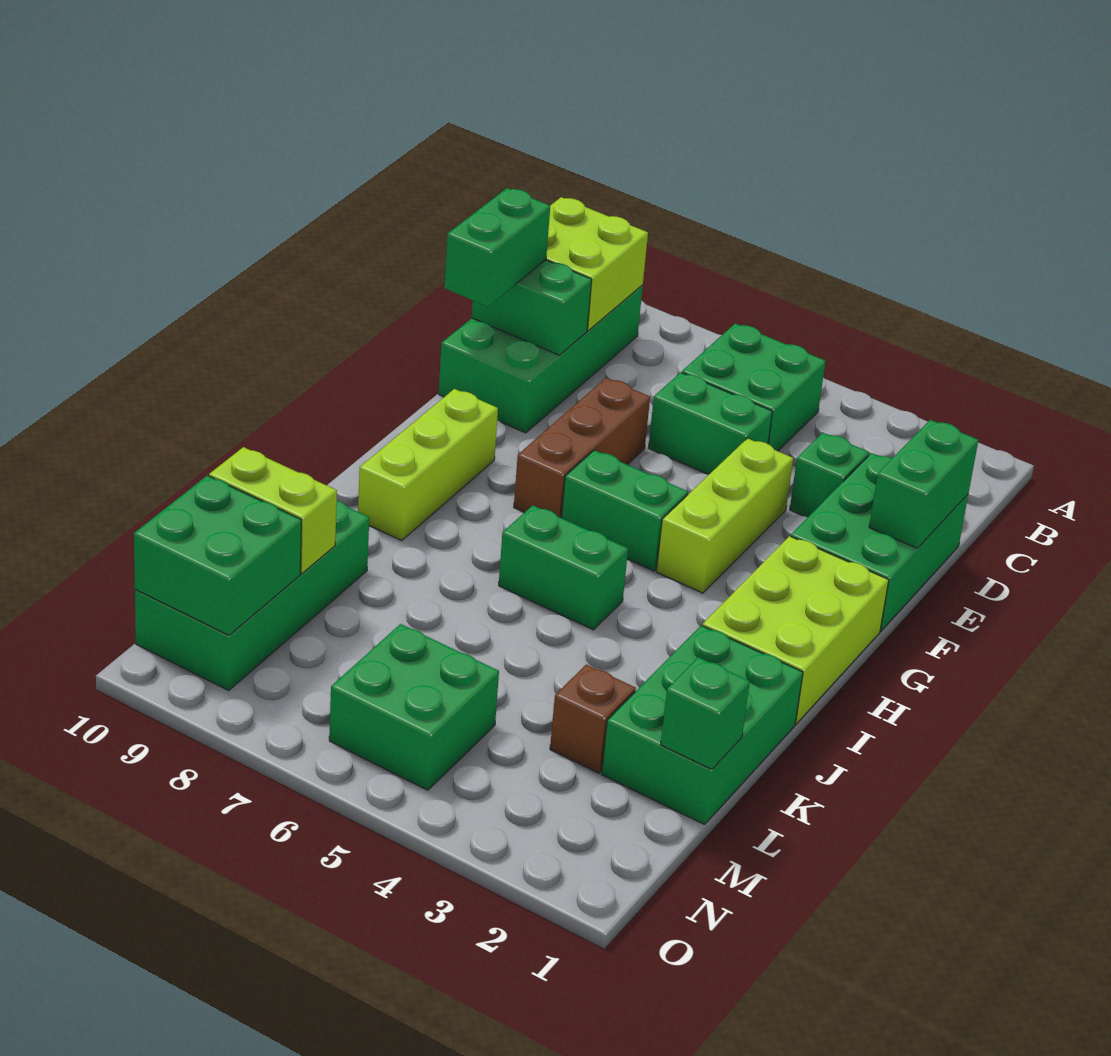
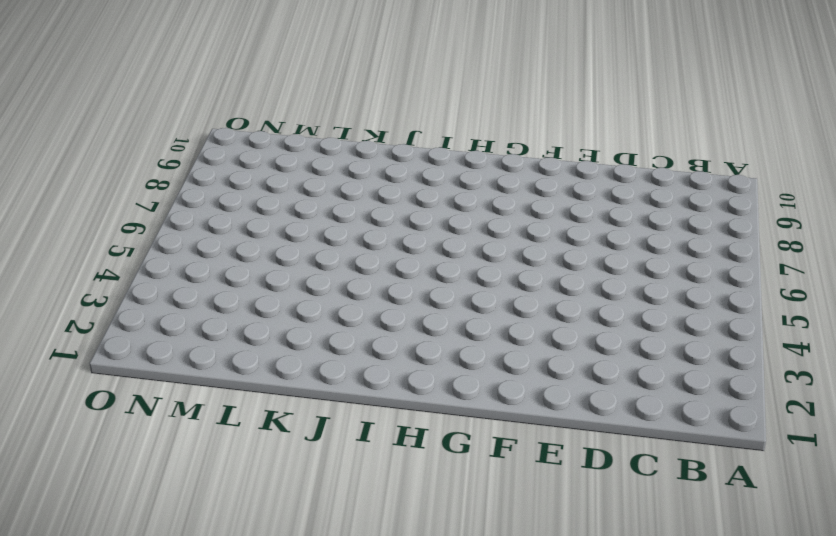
none -> green brick B5:C6 level 1
none -> green brick B9:E10 level 1
none -> green brick D1:F2 level 1

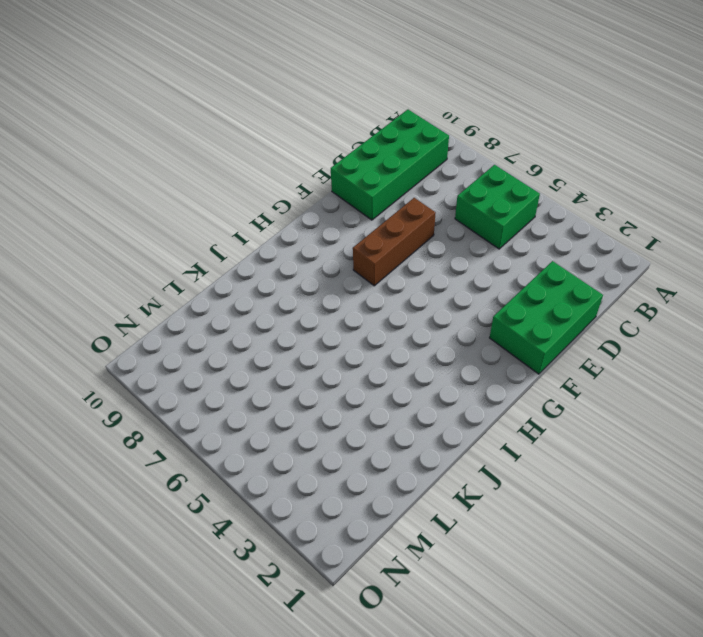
none -> green brick D3 level 1
none -> green brick D5:D6 level 1
none -> lime brick E4:G4 level 1

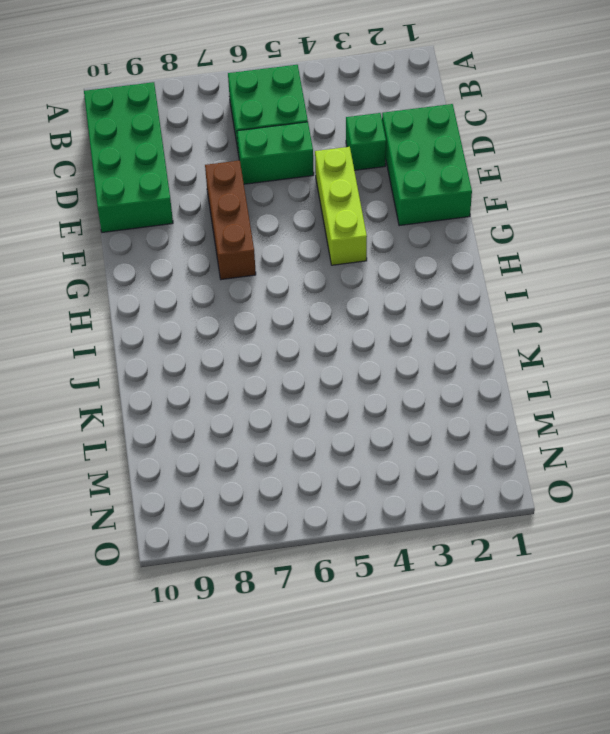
none -> lime brick G1:I2 level 1
none -> green brick G5:G6 level 1
none -> lime brick G9:I9 level 1

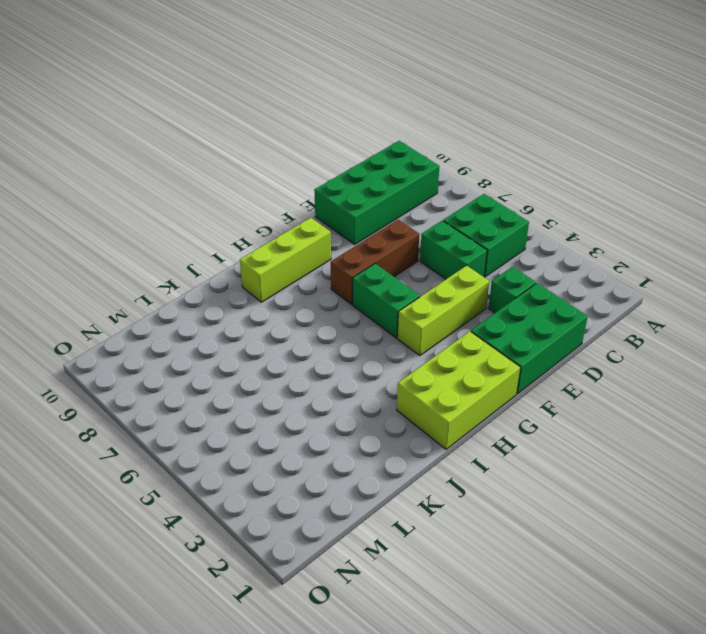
none -> green brick I5:I6 level 1
none -> green brick J1:L2 level 1
none -> green brick K9:N10 level 1

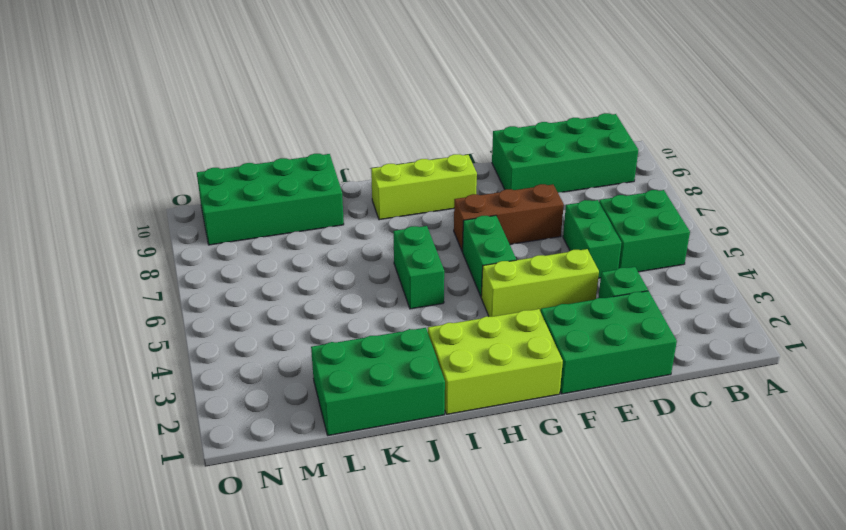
none -> brown brick L3 level 1
none -> green brick M5:N6 level 1
none -> lime brick B9:C10 level 2

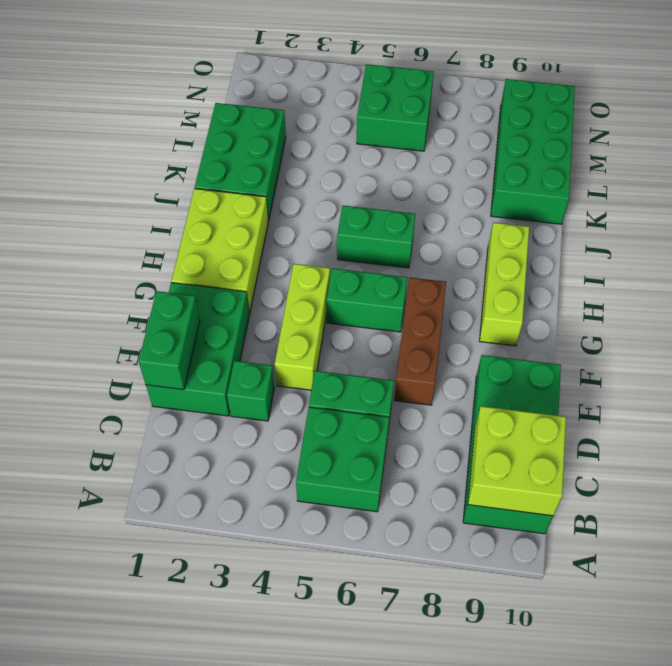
none -> brown brick L3 level 1
none -> green brick D9:D10 level 2
none -> green brick L1 level 2

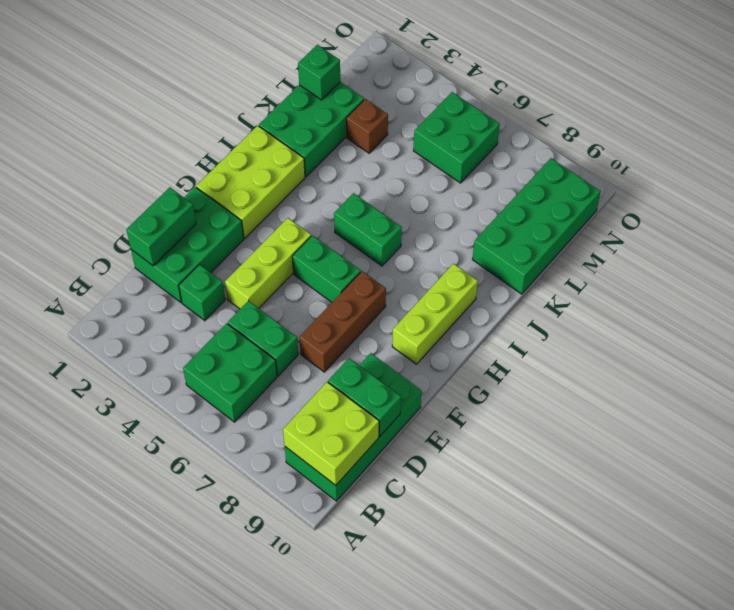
none -> lime brick L9:L10 level 2
none -> green brick M9:N10 level 2
none -> green brick D10:E10 level 3

